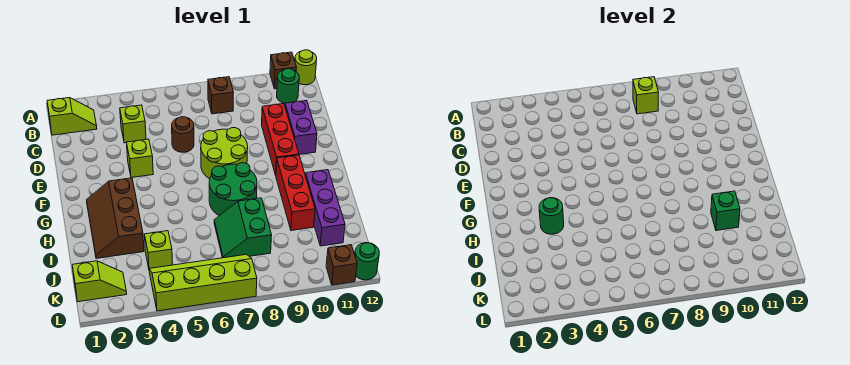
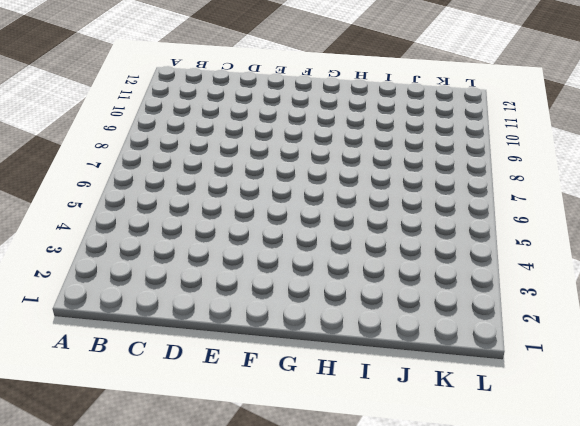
none -> brown brick A11 level 1
none -> lime round brick A12 level 1
none -> lime slope B1:B2 level 1 top 1

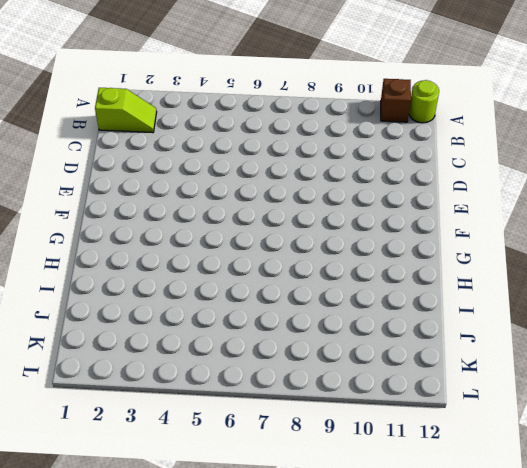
none -> brown brick B8 level 1
none -> green round brick B11 level 1
none -> lime brick C4 level 1

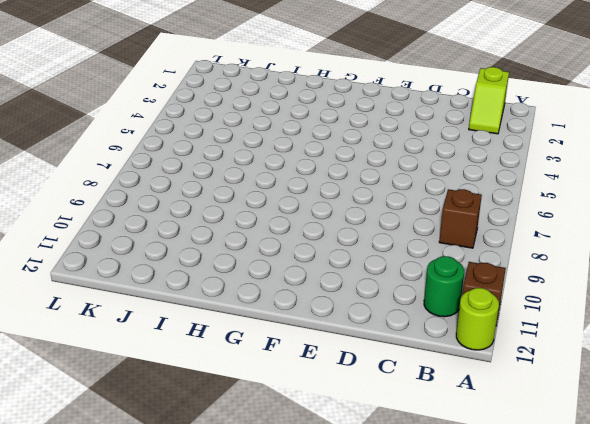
none -> lime brick C4 level 1
none -> brown round brick D6 level 1
none -> red brick D10:F10 level 1

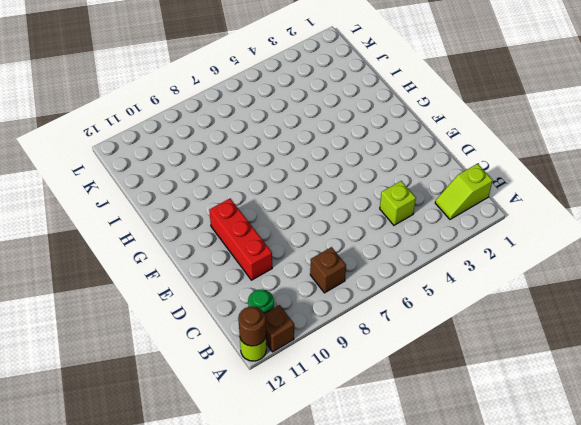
brown round brick A12 level 2 -> brown round brick D6 level 1
none -> purple brick D11:E11 level 1
none -> lime brick E4 level 1
none -> lime round brick E7:F8 level 1

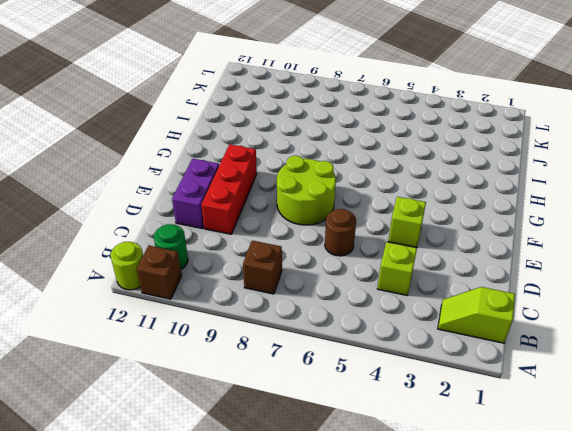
none -> brown slope G2:I3 level 1 top 3
none -> green round brick G7:H8 level 1
none -> red brick G10:I10 level 1

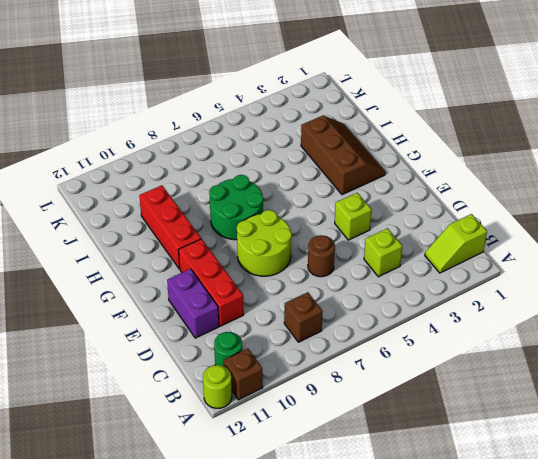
none -> purple brick H11:J11 level 1
none -> green slope I7:J8 level 1 top 8
none -> lime brick J4 level 1

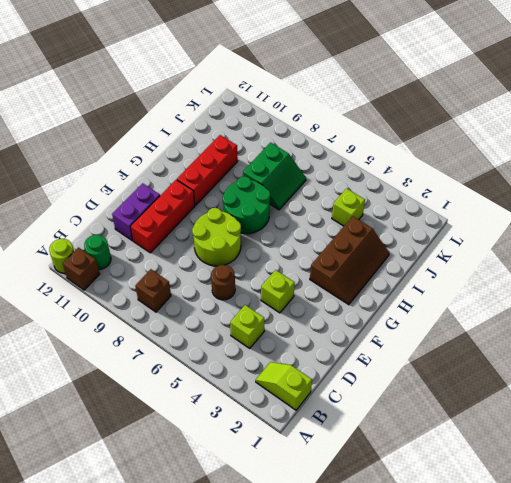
none -> purple brick H11:J11 level 1
none -> lime slope K1:K2 level 1 top 1
none -> lime slope K4:L7 level 1 top L

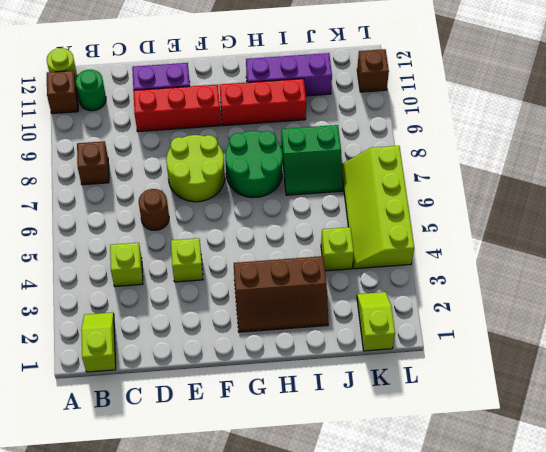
none -> green round brick L12 level 1
none -> lime brick B8 level 2
none -> green round brick H3 level 2

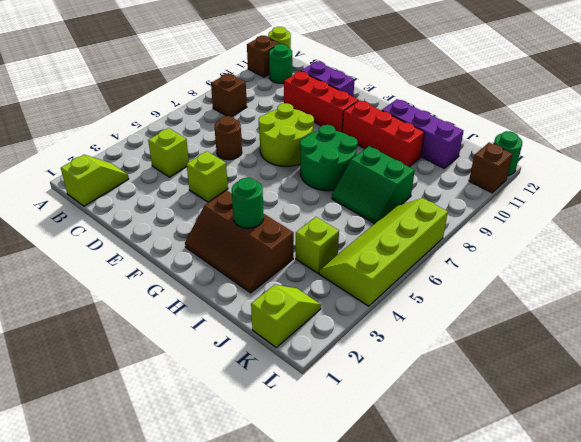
none -> lime brick B8 level 2
none -> green brick I10 level 2

